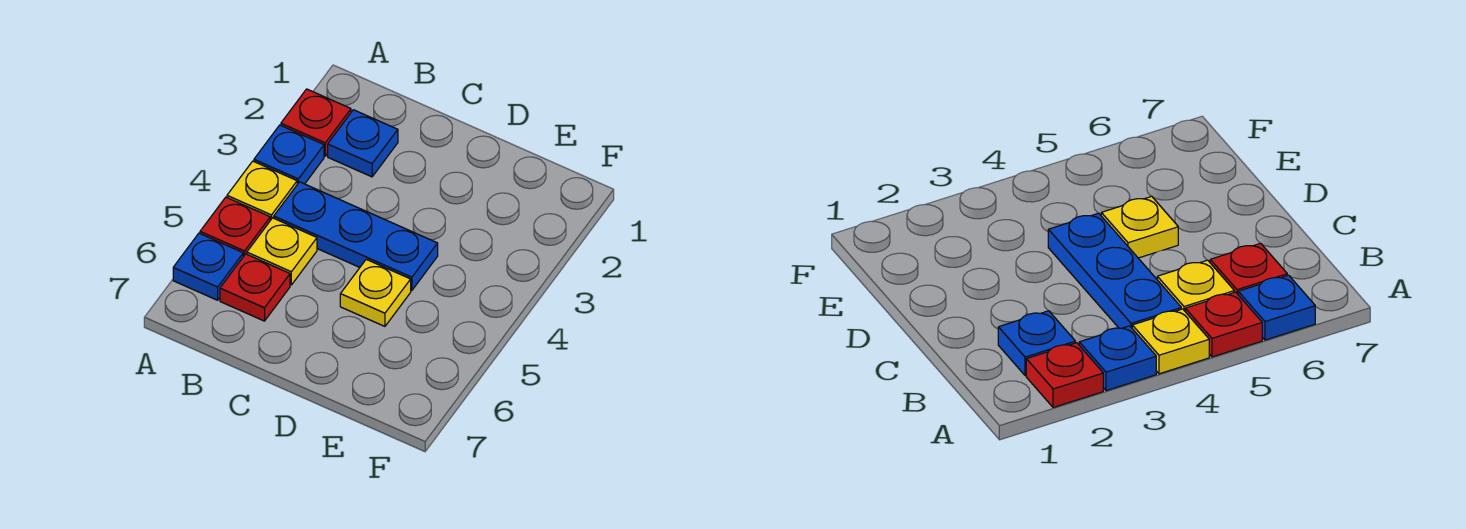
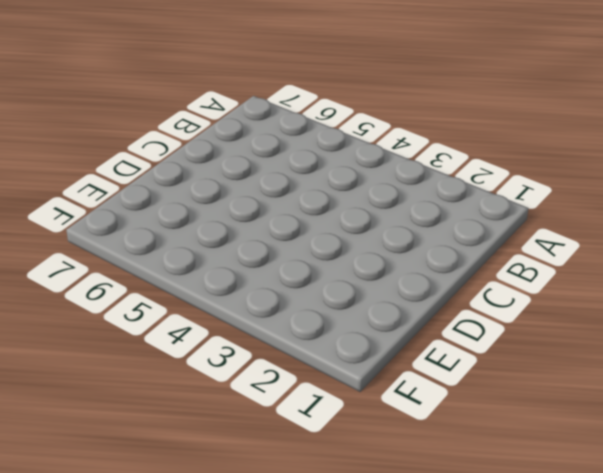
none -> red plate A2 level 1
none -> blue plate A3 level 1

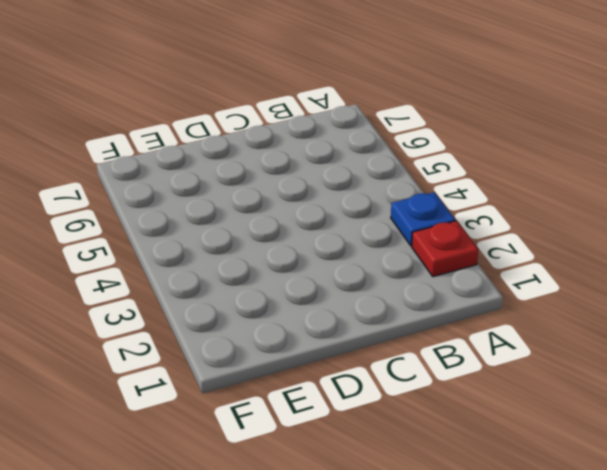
none -> yellow plate A4 level 1
none -> red plate A5 level 1

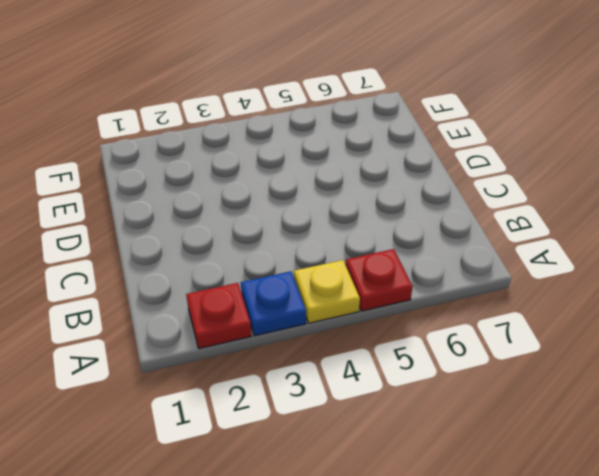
none -> blue plate A6 level 1
none -> blue plate B2 level 1

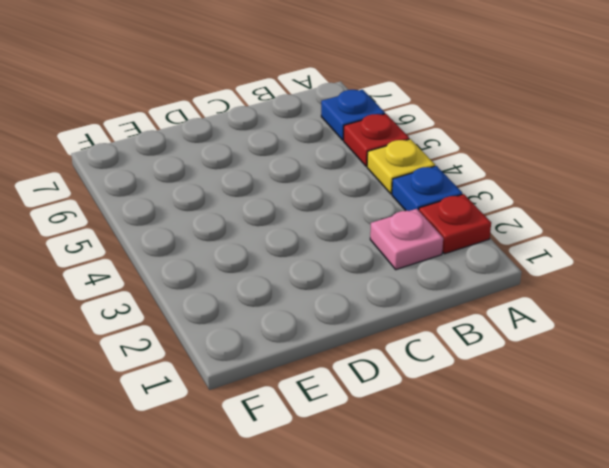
pink plate B2 level 1 -> blue plate B2 level 1
none -> blue plate B4:D4 level 1
none -> yellow plate B5 level 1

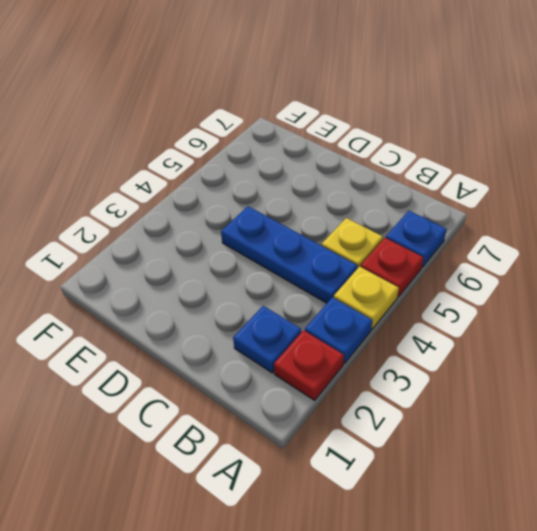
none -> red plate B6 level 1
none -> yellow plate D5 level 1

